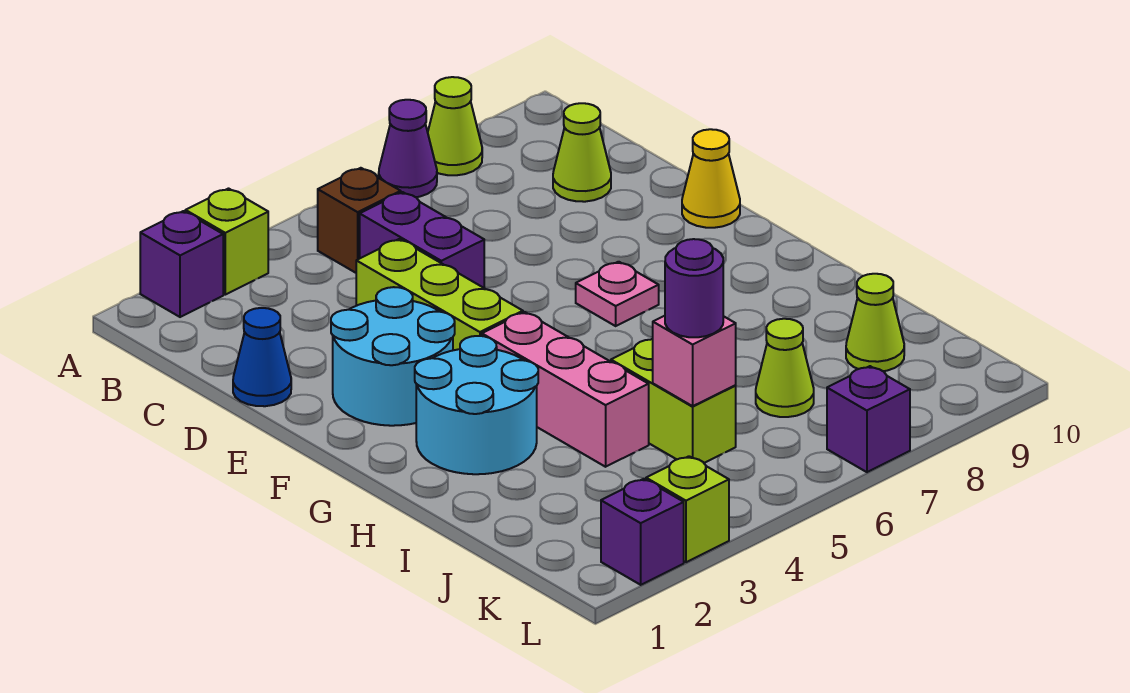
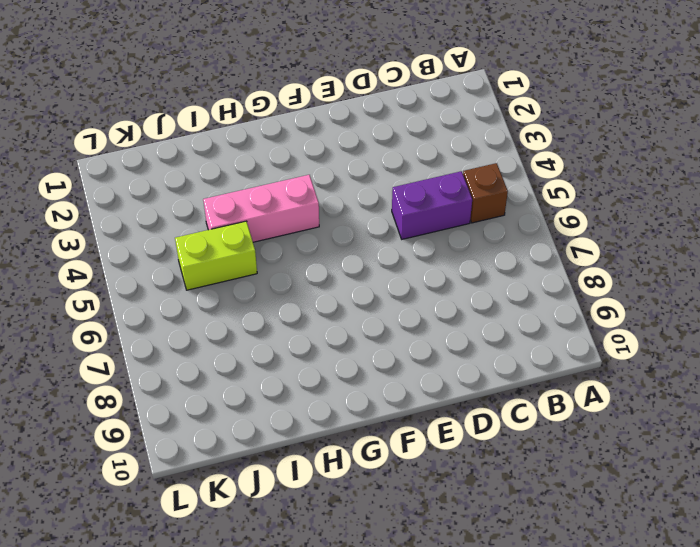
none -> purple brick A2 level 1
none -> lime brick A3 level 1
none -> purple cone A7 level 1

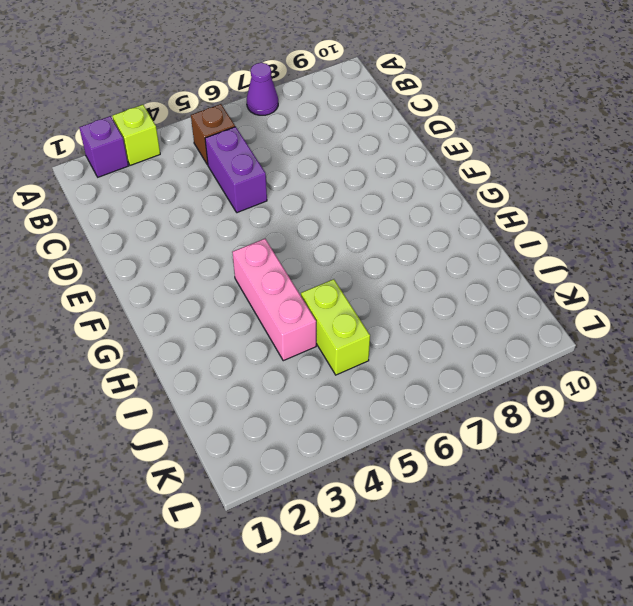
none -> lime cone A8 level 1
none -> lime cone C9 level 1
none -> blue cone D1 level 1

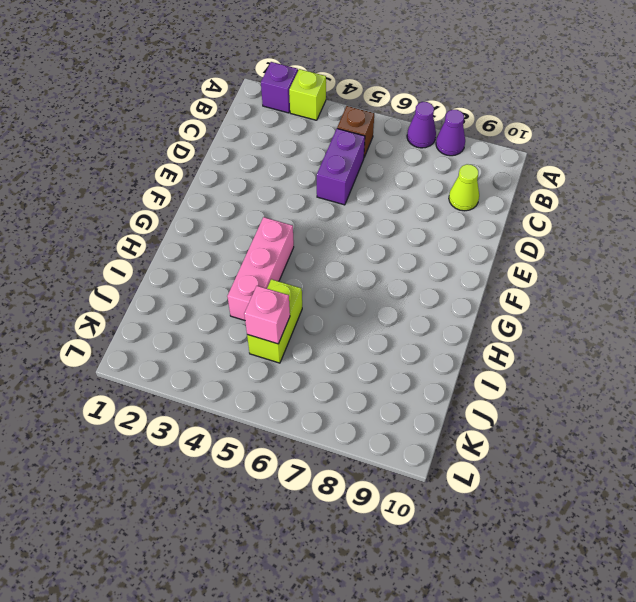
purple cone A8 level 1 -> lime cone A8 level 1
none -> blue cone D1 level 1
none -> lime brick D4:F4 level 1
none -> cyan round brick E2:F3 level 1

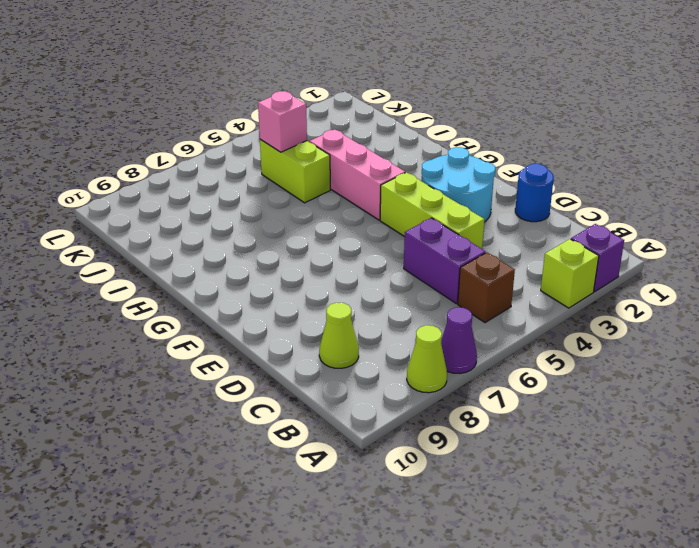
blue round brick D1 level 1 -> blue cone D1 level 1
none -> yellow cone E10 level 1
none -> pink plate F7 level 1
none -> cyan round brick G2:H3 level 1

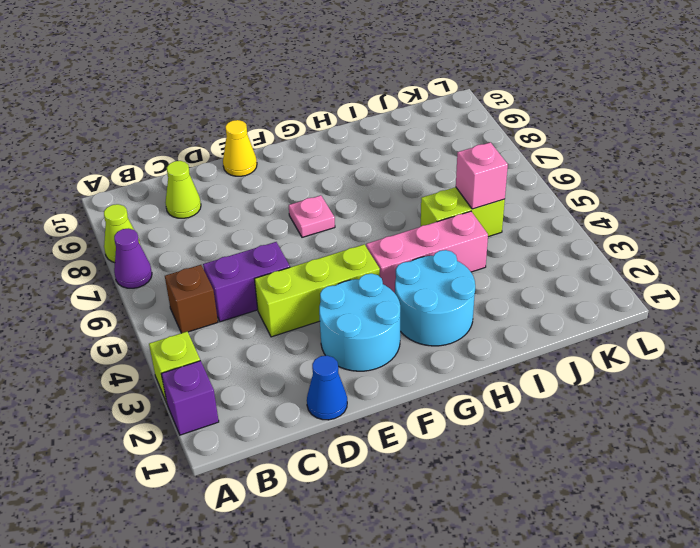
none -> lime cone J7 level 1
none -> lime cone J9 level 1
none -> purple brick L2 level 1

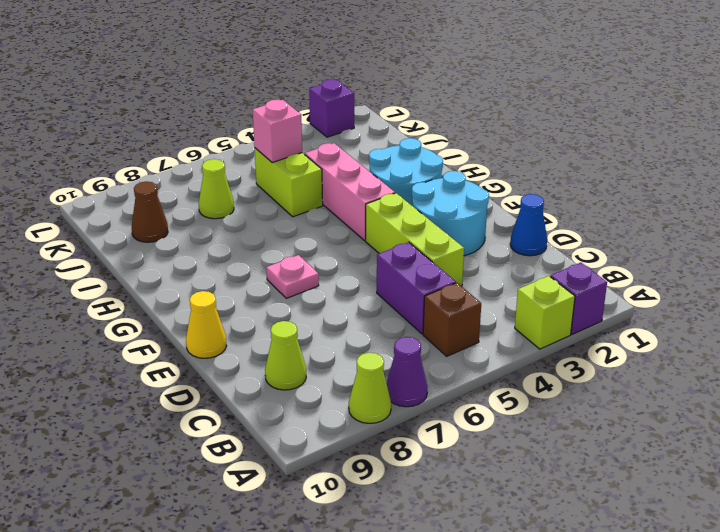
brown cone J9 level 1 -> lime cone J9 level 1
none -> lime brick L3 level 1
none -> purple brick L7 level 1
none -> purple round brick J5 level 3

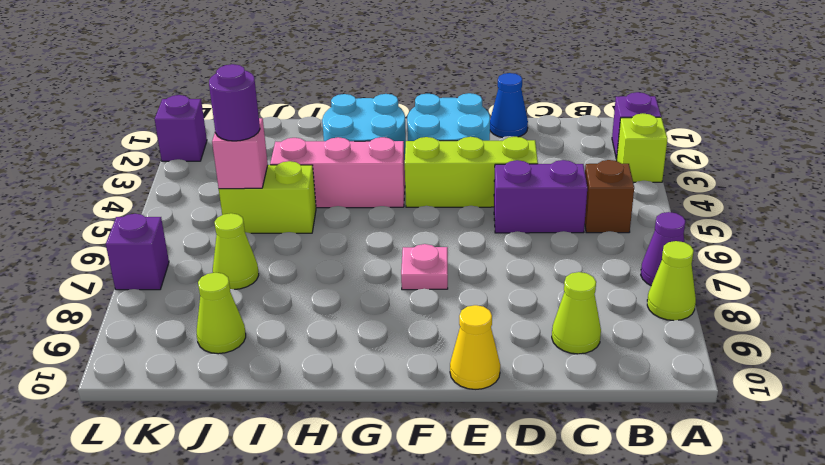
none -> lime brick L3 level 1

